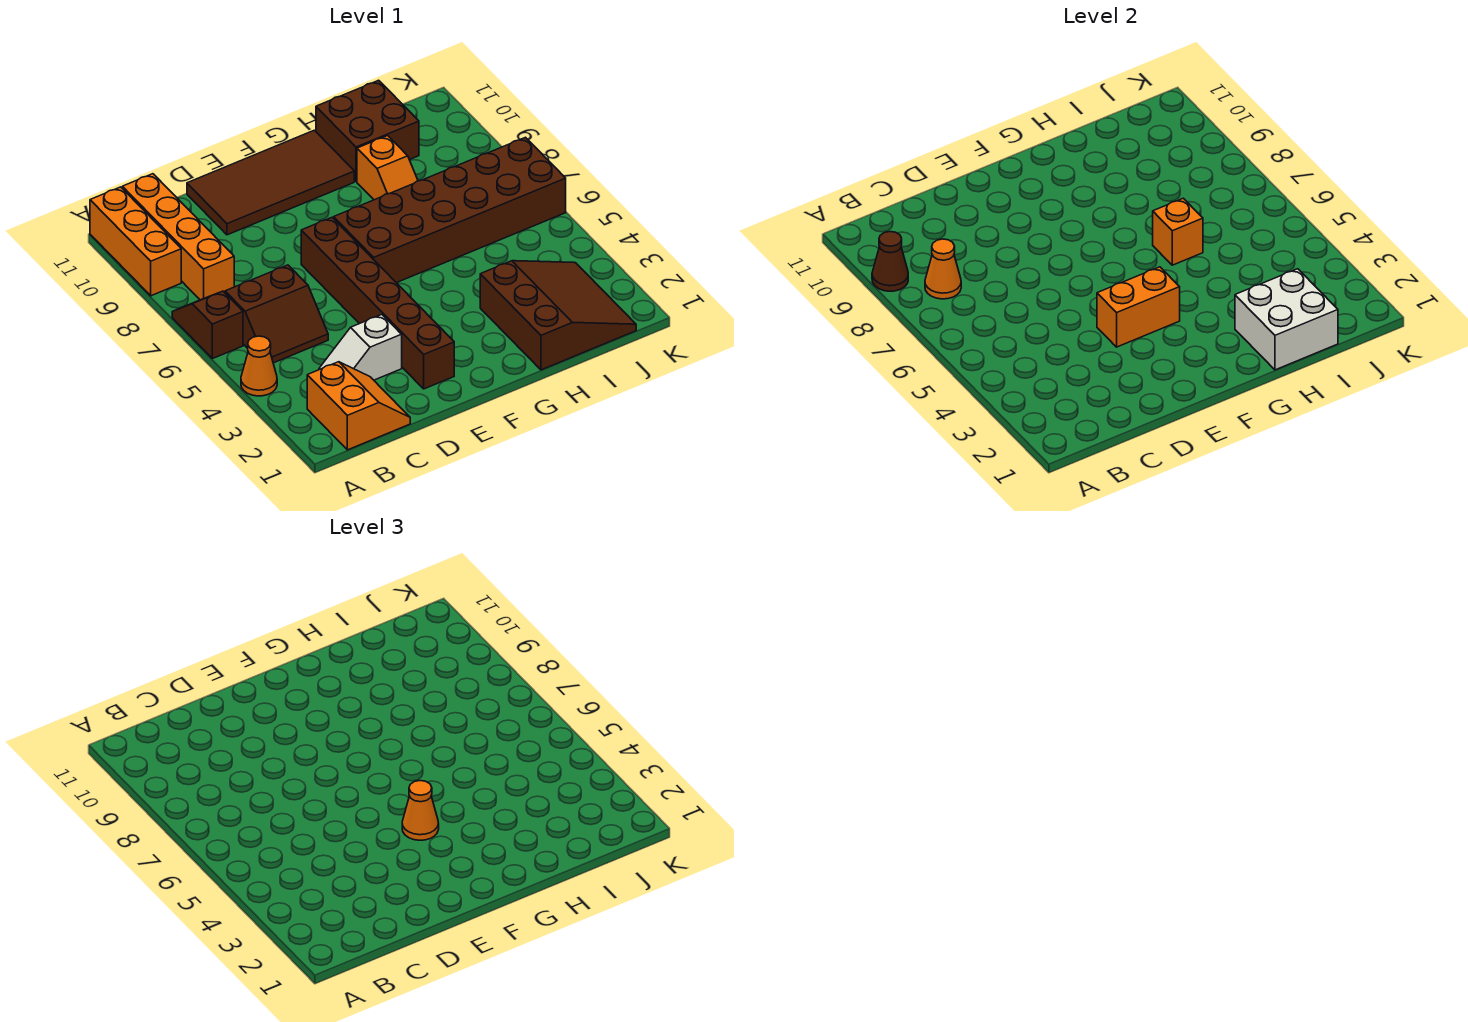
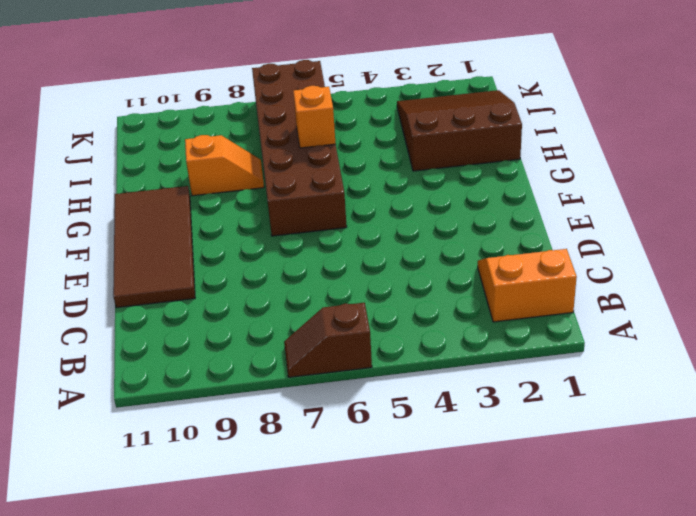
none -> orange cone A4 level 1
none -> orange brick A9:A11 level 1
none -> brown slope B5:C6 level 1 top 6

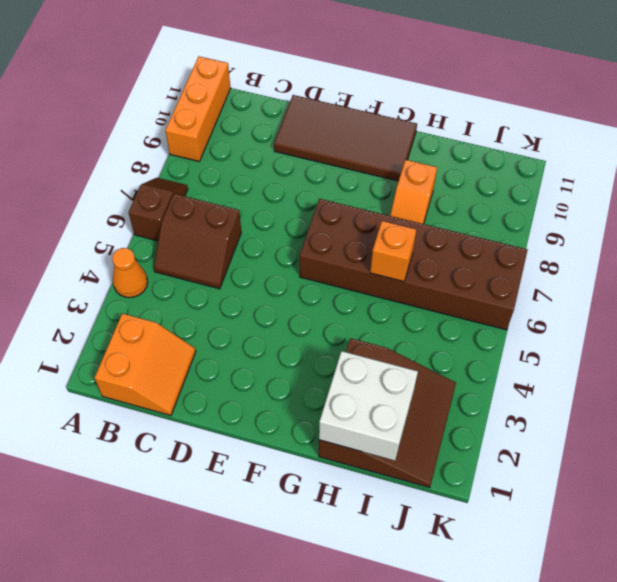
none -> orange brick B8:B11 level 1
none -> white slope C3:D3 level 1 top D
none -> brown brick E2:E7 level 1

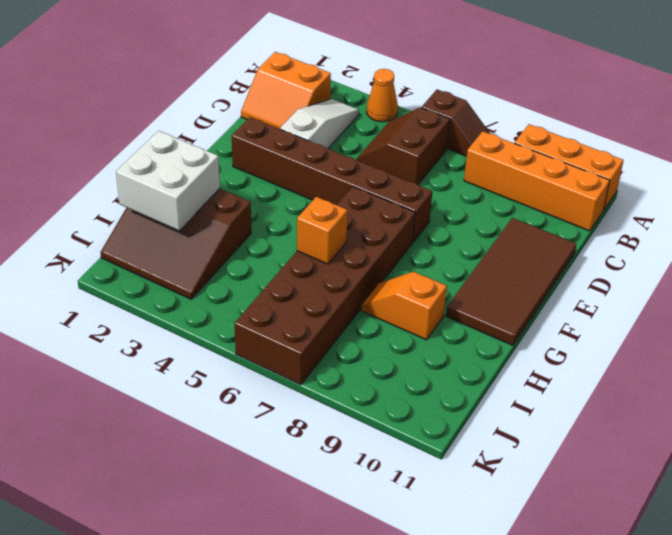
white slope B3:D3 level 1 top D -> white slope C3:D3 level 1 top D
none -> brown brick H10:I11 level 1
none -> brown cone A9 level 2
none -> orange cone B8 level 2

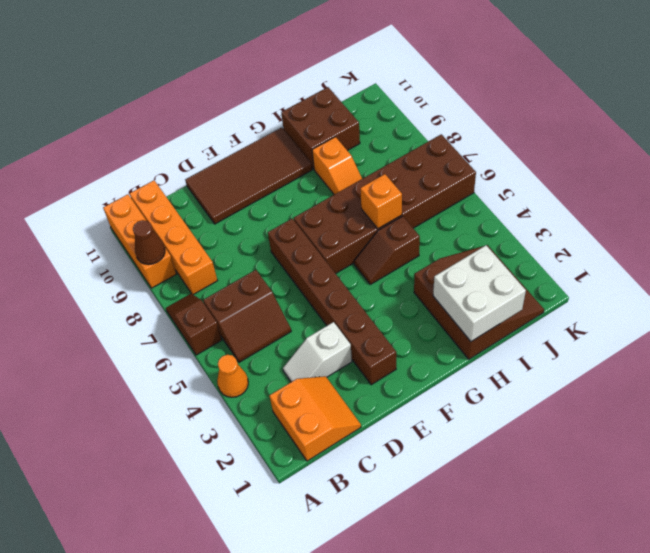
brown slope G5:H5 level 1 top H -> none
none -> orange cone B8 level 2
none -> orange brick E4:F4 level 2
none -> orange cone F4 level 3

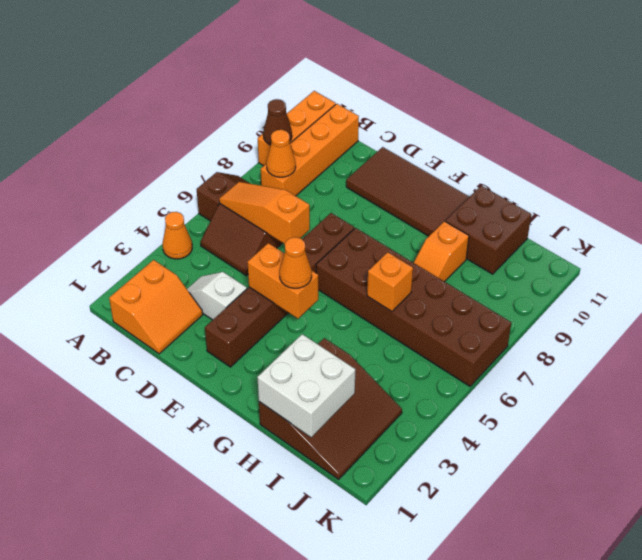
orange slope B6:D6 level 2 top D -> none

